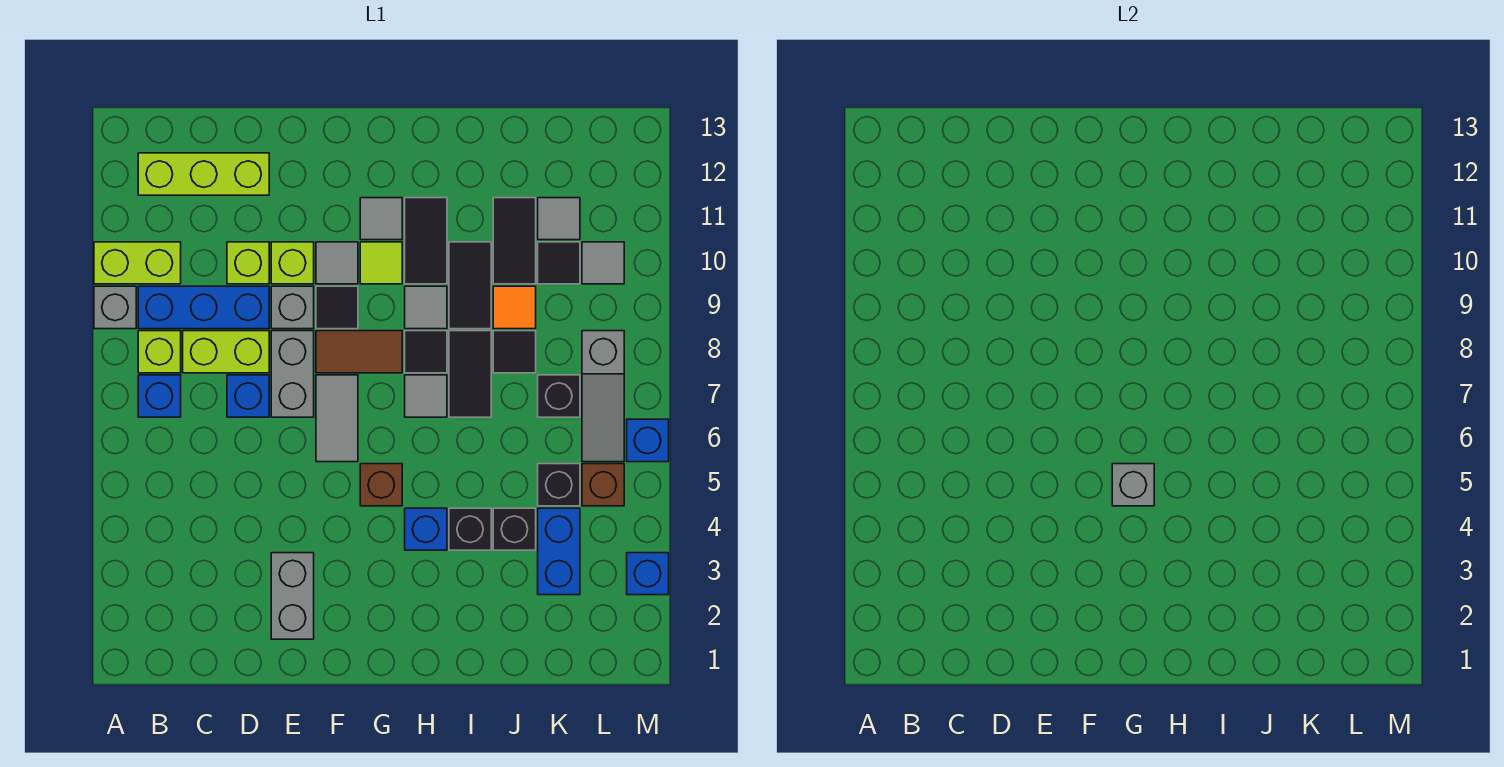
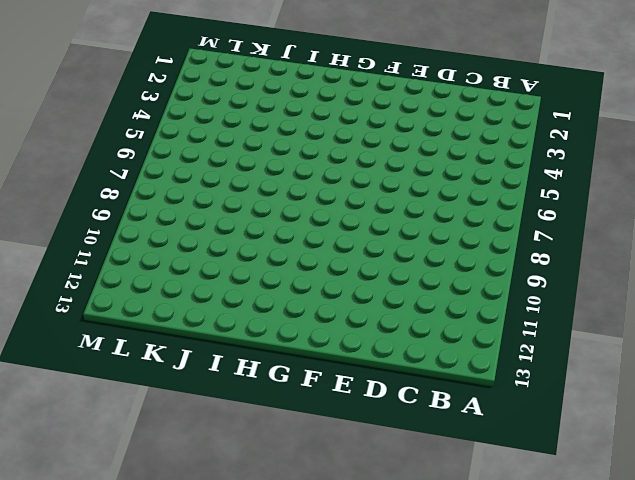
none -> grey brick A9 level 1
none -> lime brick A10:B10 level 1
none -> blue brick B7 level 1
none -> lime brick B8 level 1

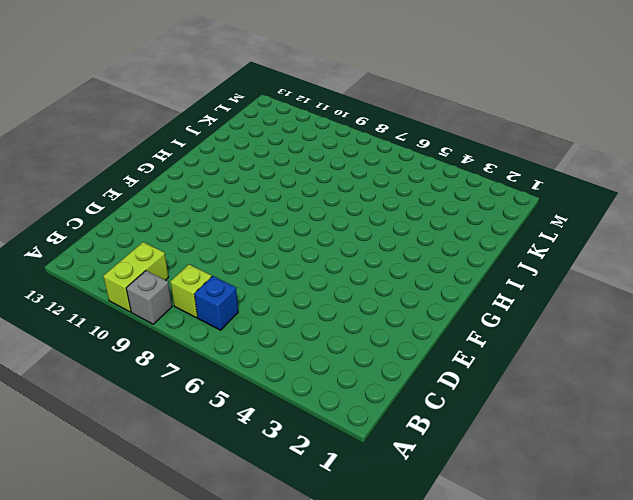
none -> blue brick B9:D9 level 1
none -> lime brick B12:D12 level 1
none -> lime brick C8:D8 level 1
none -> blue brick D7 level 1

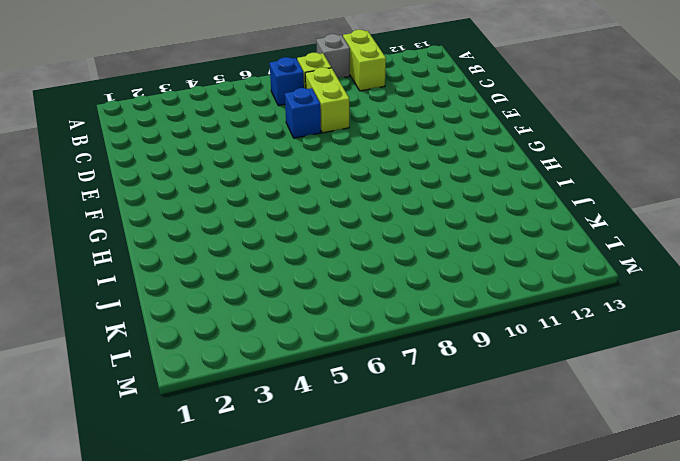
none -> blue brick B9:D9 level 1
none -> lime brick B12:D12 level 1
none -> lime brick D10 level 1
none -> grey brick E2:E3 level 1

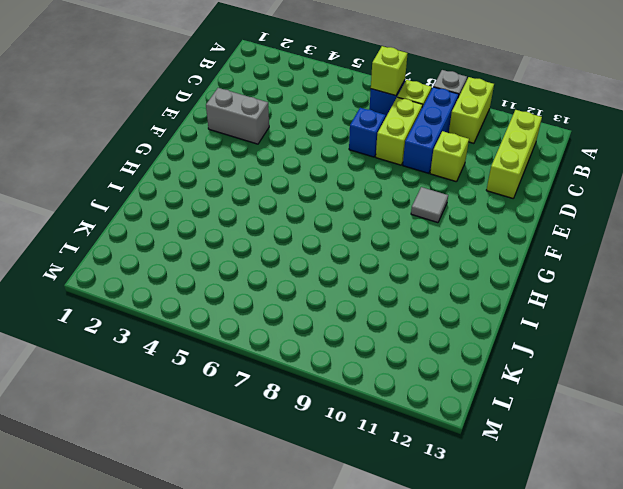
lime brick B7 level 2 -> lime brick E10 level 1
none -> grey brick E7:E8 level 1
none -> grey brick E9 level 1
none -> grey tile F6:F7 level 1
none -> brown tile F8:G8 level 1

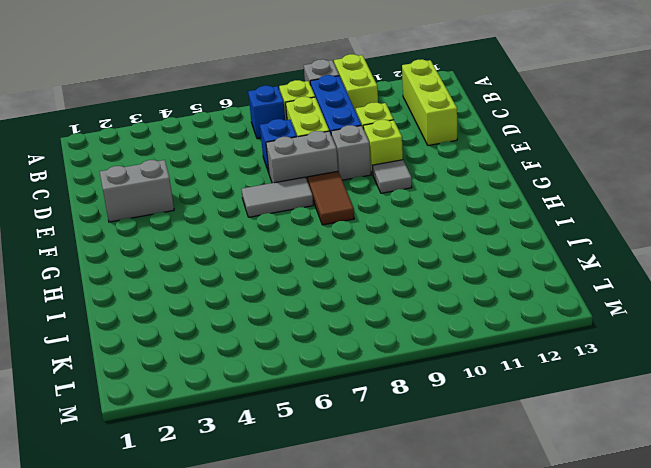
none -> black tile F9 level 1
none -> brown brick G5 level 1
none -> lime tile G10 level 1
none -> grey tile G11 level 1

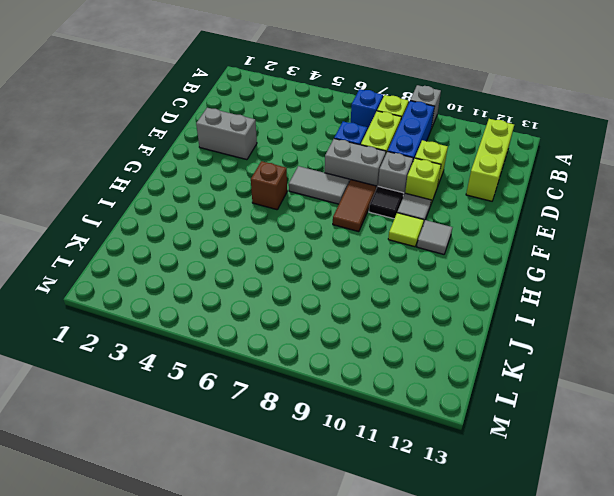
none -> lime brick A10:B10 level 1
none -> blue brick H4 level 1
none -> grey tile H7 level 1
none -> black tile H8 level 1

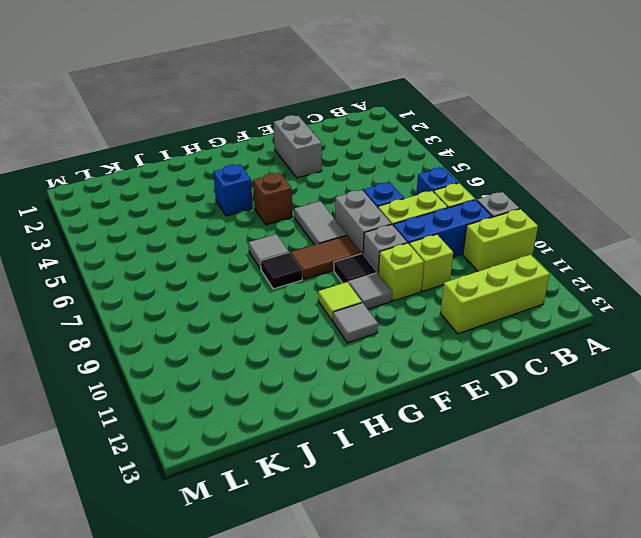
none -> grey tile H9 level 1
none -> black tile H10:H11 level 1
none -> black brick I4 level 1
none -> black tile I7:I8 level 1

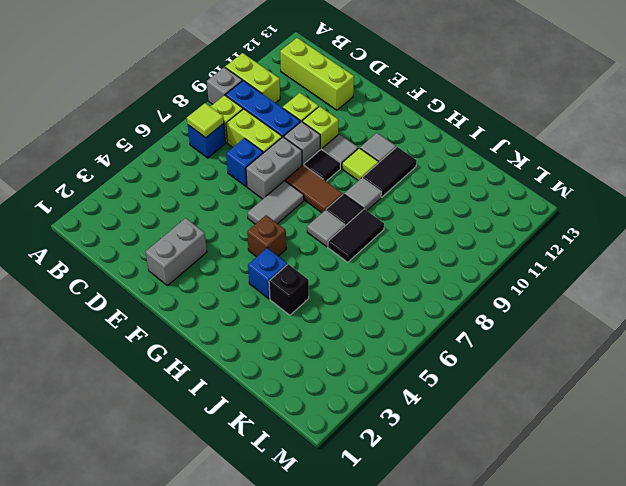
lime tile B7 level 2 -> none
none -> black tile I9:I10 level 1
none -> black brick J4 level 1
none -> black tile J8 level 1
none -> orange tile J9 level 1

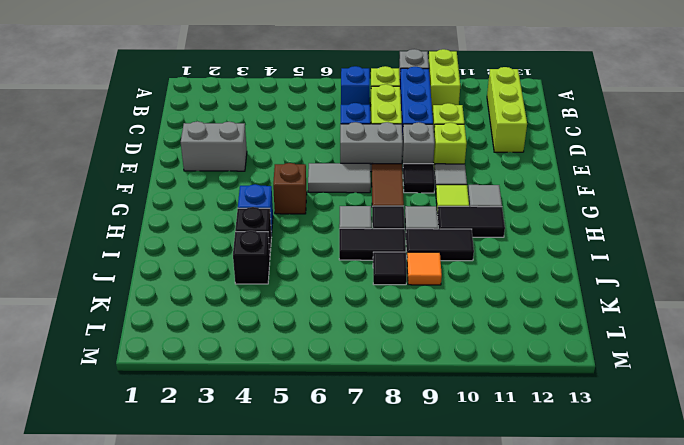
none -> black tile J10:J11 level 1
none -> blue brick K3:K4 level 1
none -> black brick K5 level 1
none -> black brick K7 level 1

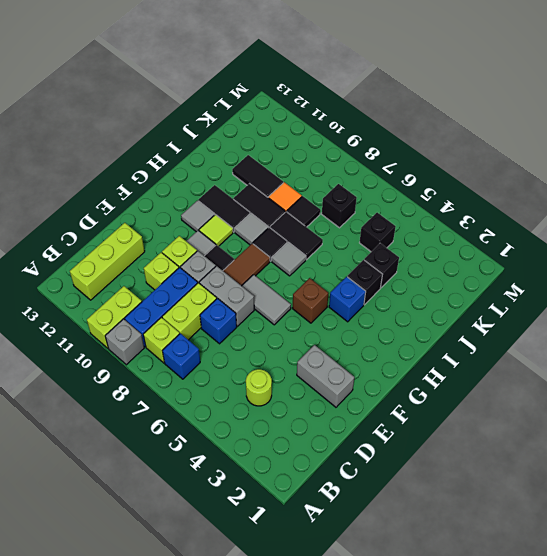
lime round brick C4 level 1 -> none
none -> blue brick K3:K4 level 1
none -> black tile K10 level 1
none -> grey tile K11 level 1
none -> brown brick L5 level 1

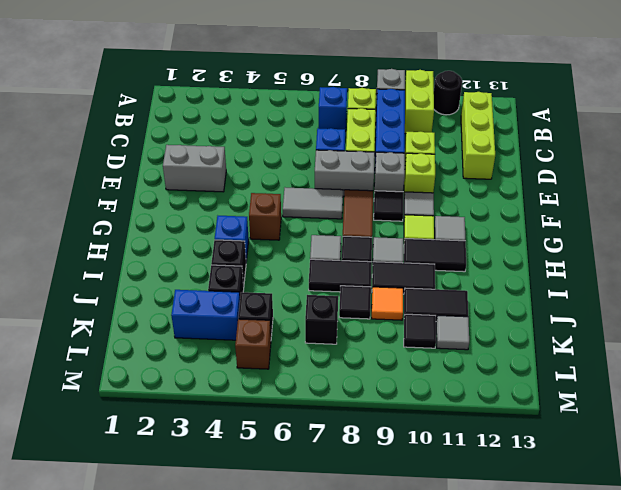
black round brick A11 level 1 -> none
none -> grey slope L6:L8 level 1 top 8
none -> grey tile L10 level 1
none -> blue brick M3 level 1
none -> blue brick M6 level 1

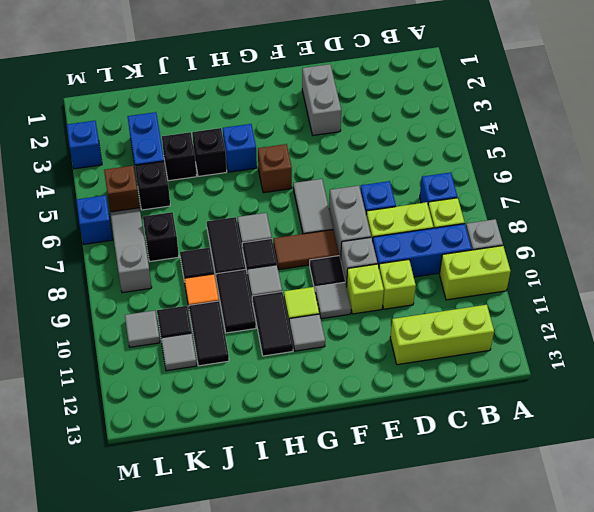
none -> grey brick G5 level 2

